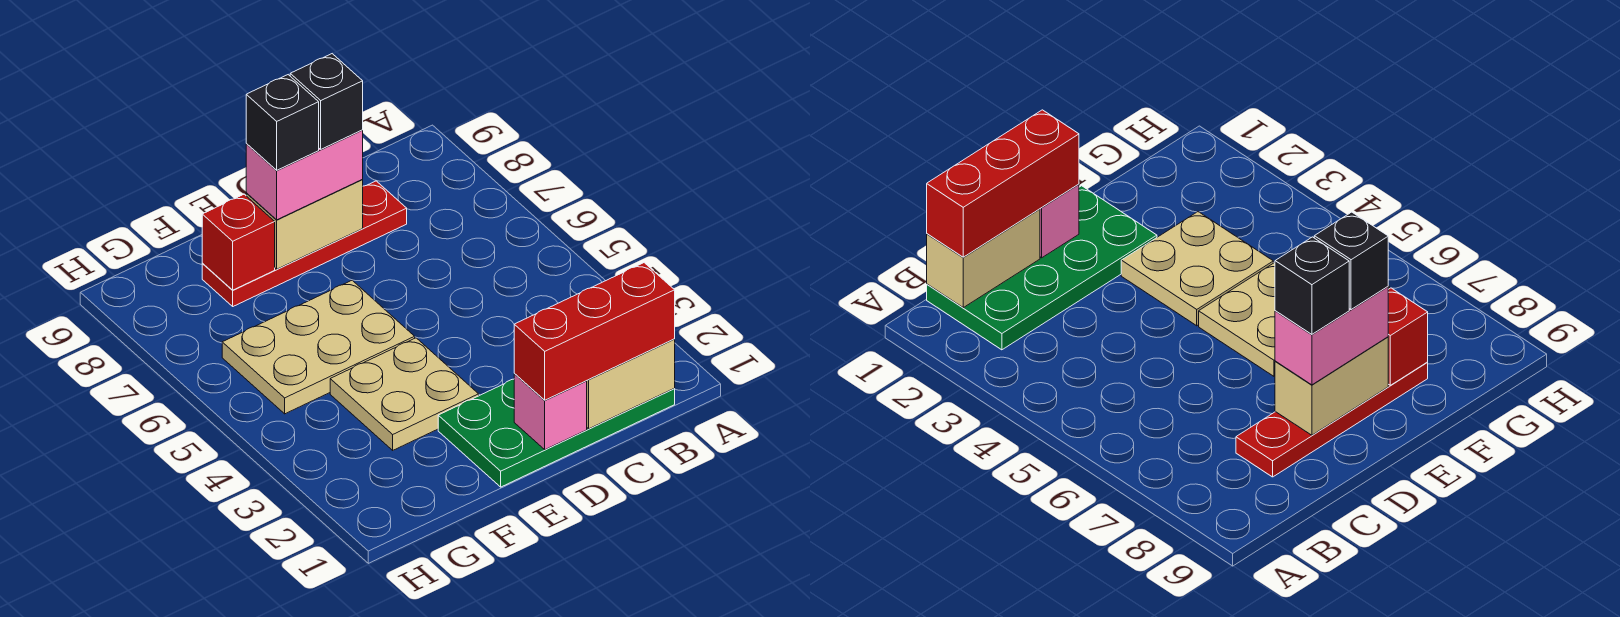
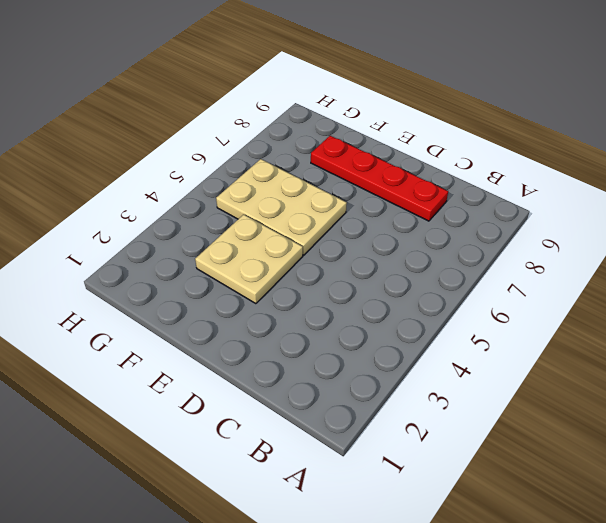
none -> green plate B1:E2 level 1
none -> tan brick B1:C1 level 2
none -> pink brick D1 level 2

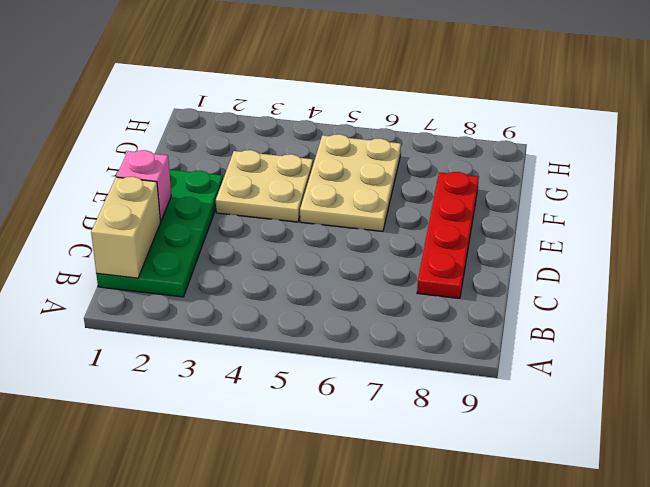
none -> tan brick D8:E8 level 2
none -> red brick F8 level 2
none -> red brick B1:D1 level 3

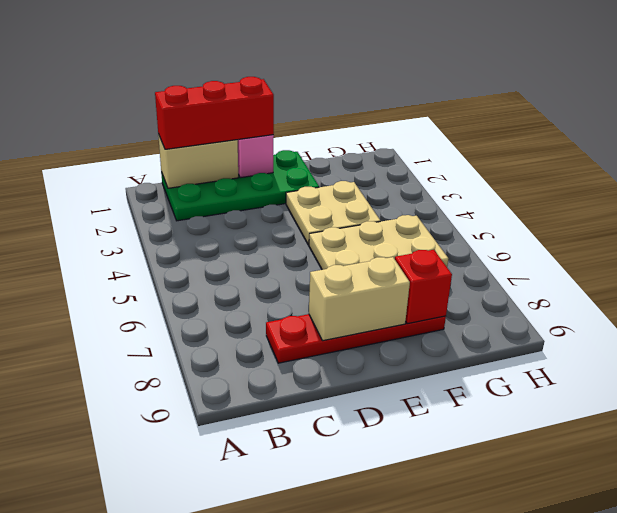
none -> pink brick D8:E8 level 3
none -> black brick D8 level 4
none -> black brick E8 level 4

